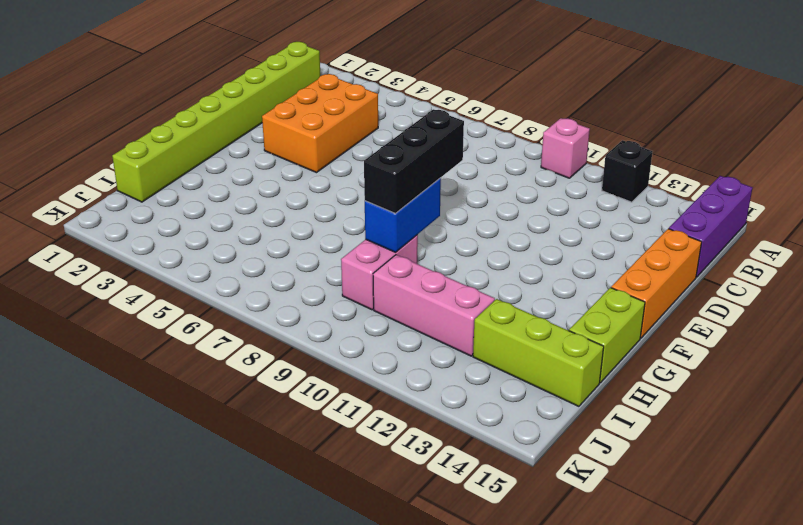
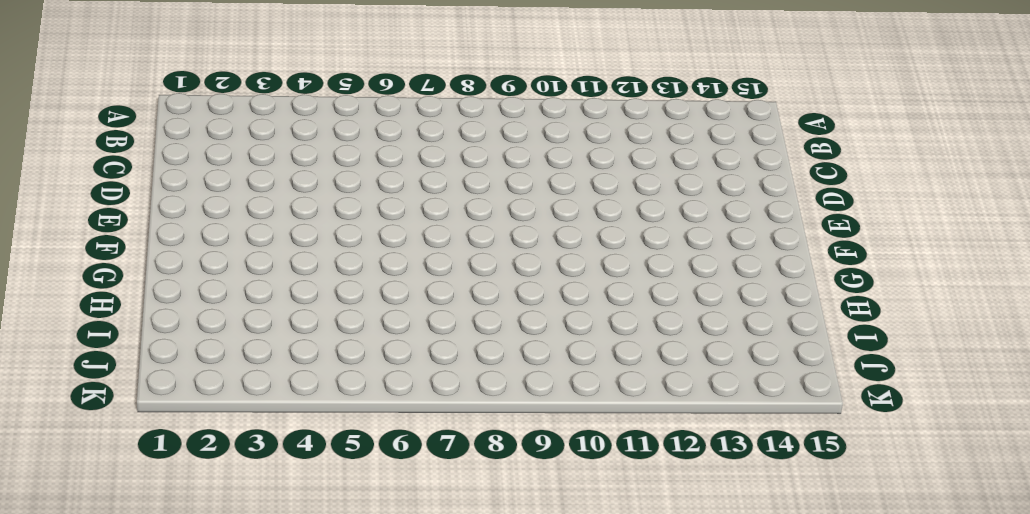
none -> pink brick A10 level 1
none -> black brick A12 level 1
none -> purple brick A15:C15 level 1

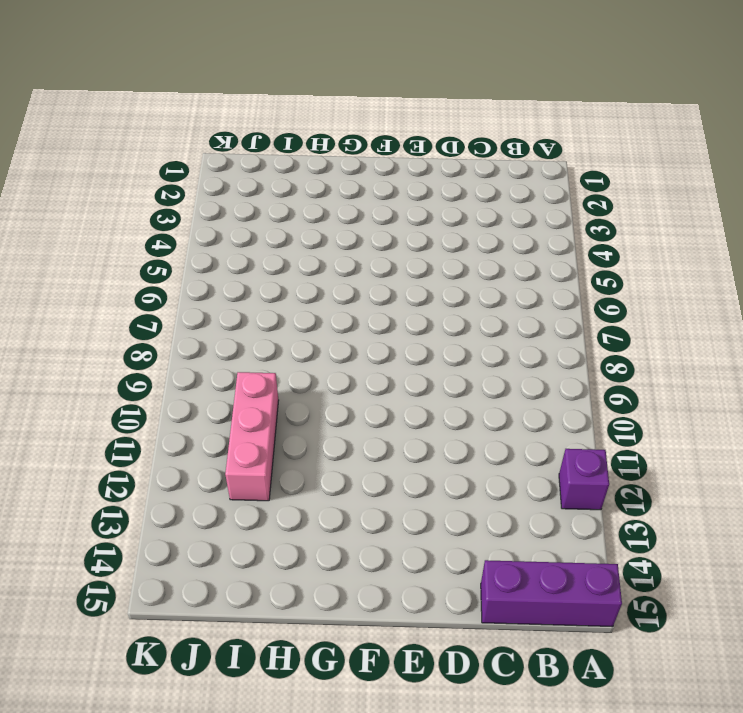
purple brick A12 level 1 -> black brick A12 level 1
none -> pink brick A10 level 1
none -> lime brick B1:I1 level 1
none -> orange brick C3:E4 level 1

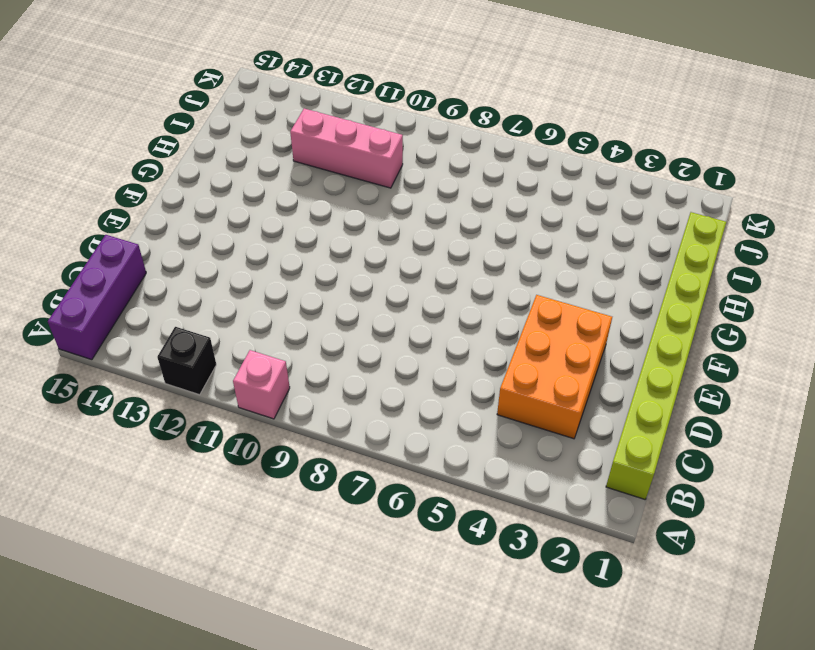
none -> orange brick D15:F15 level 1
none -> lime brick G15:H15 level 1
none -> pink brick H9:I9 level 1

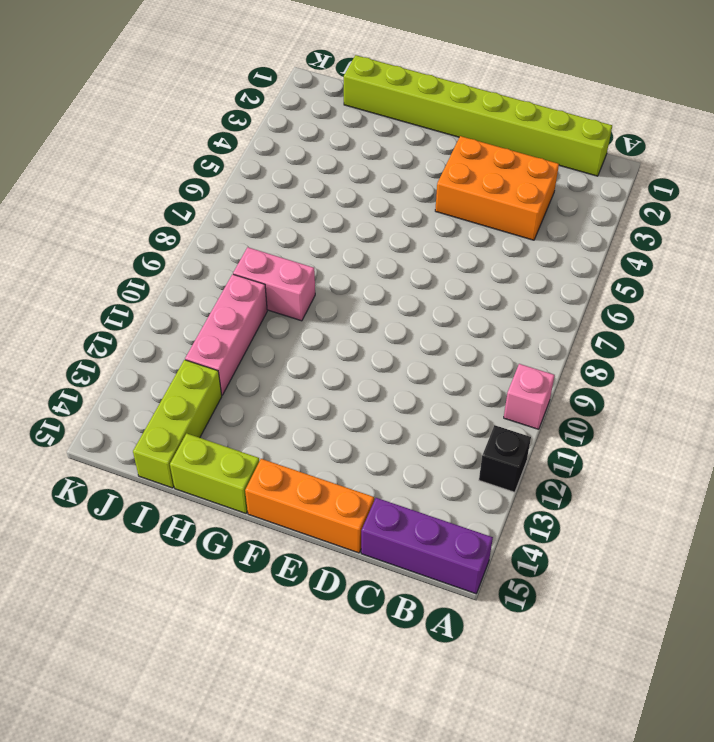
none -> blue brick G9:H9 level 2
none -> black brick F9:H9 level 3

